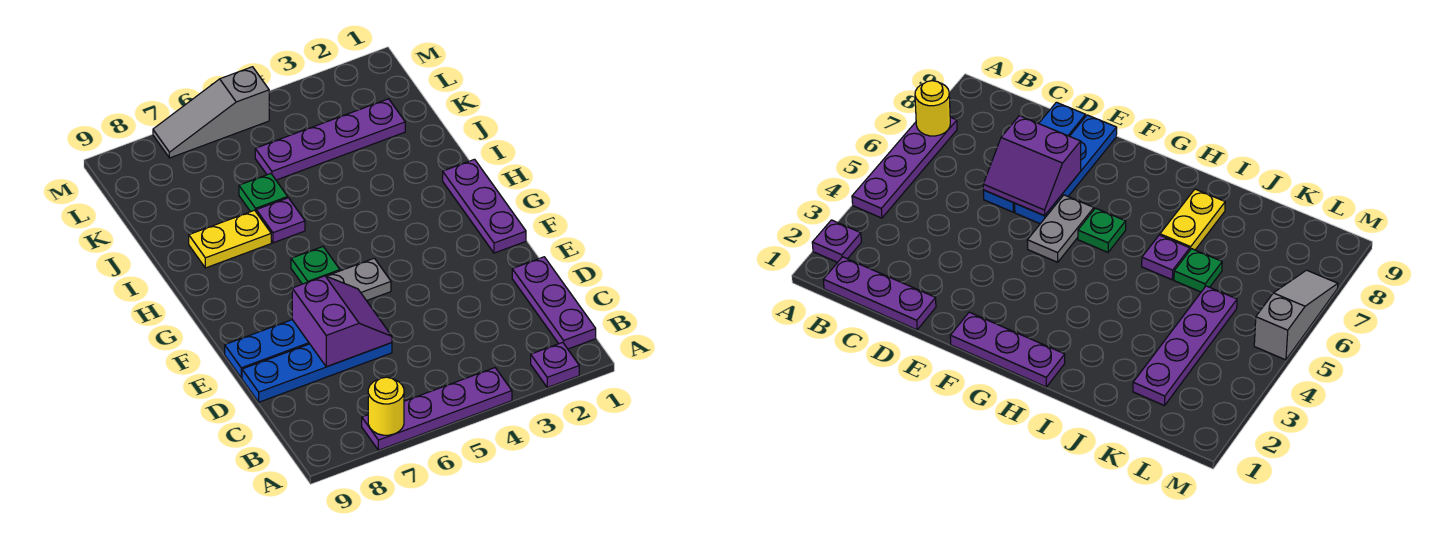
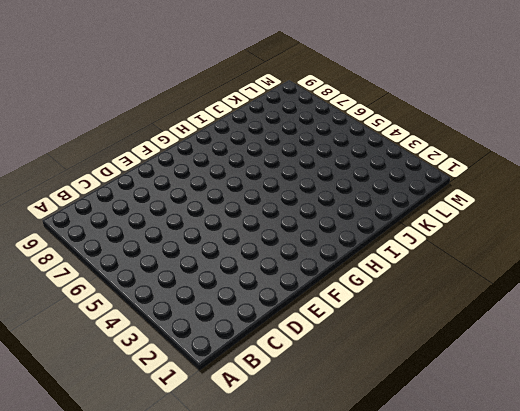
none -> purple plate A2 level 1
none -> purple plate A4:A7 level 1
none -> purple plate B1:D1 level 1

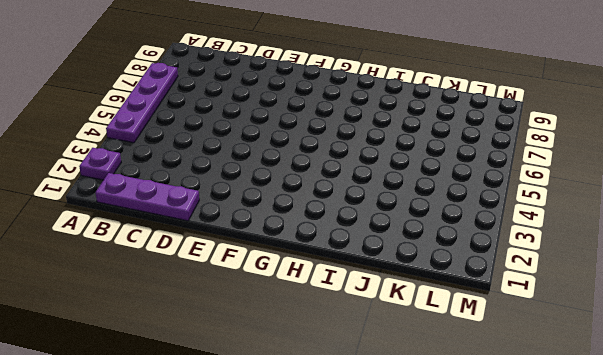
none -> blue plate D6:D9 level 1
none -> blue plate E6:E9 level 1
none -> purple plate F1:H1 level 1

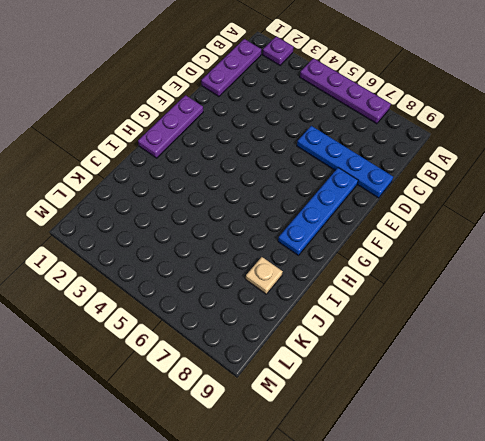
blue plate E8:H8 level 1 -> blue plate E6:E9 level 1
tan plate J8 level 1 -> none
none -> grey plate F5:F6 level 1
none -> green plate G6 level 1
none -> purple plate I6 level 1

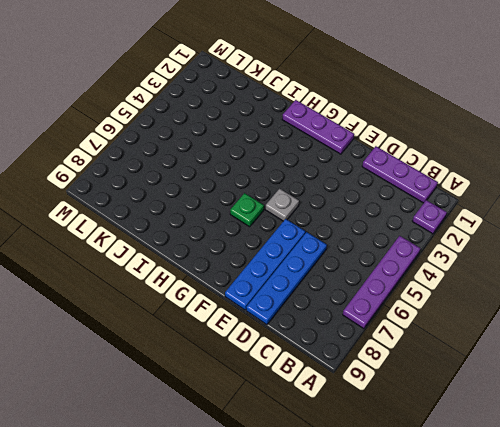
grey plate F5 level 1 -> grey plate F5:F6 level 1
none -> purple plate I6 level 1
none -> yellow plate I7:I8 level 1
none -> green plate J6 level 1

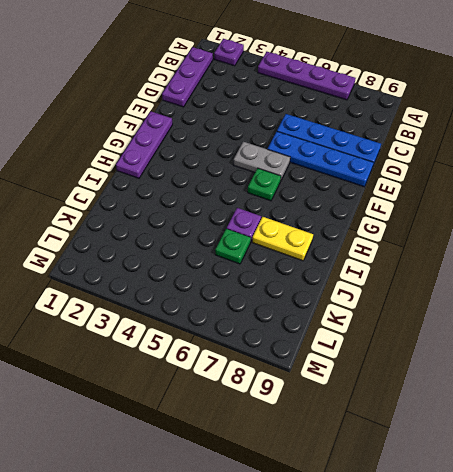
none -> purple plate K2:K5 level 1
none -> grey slope M5:M7 level 1 top 5
none -> yellow round brick A7 level 2

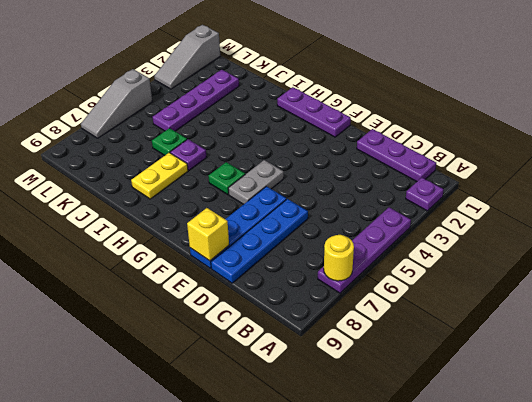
yellow brick E9 level 2 -> none
grey slope M1:M3 level 1 top 1 -> none
none -> purple slope D6:E7 level 2 top 7

